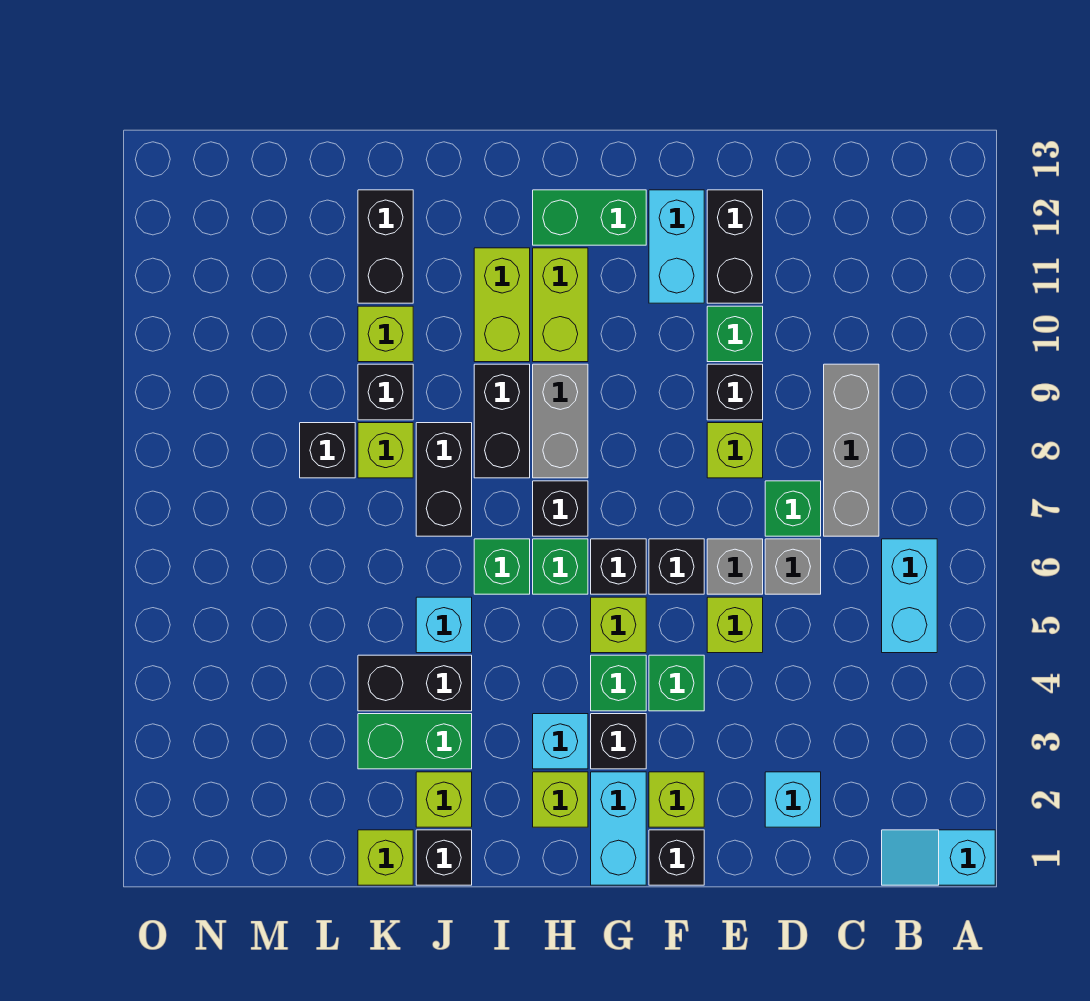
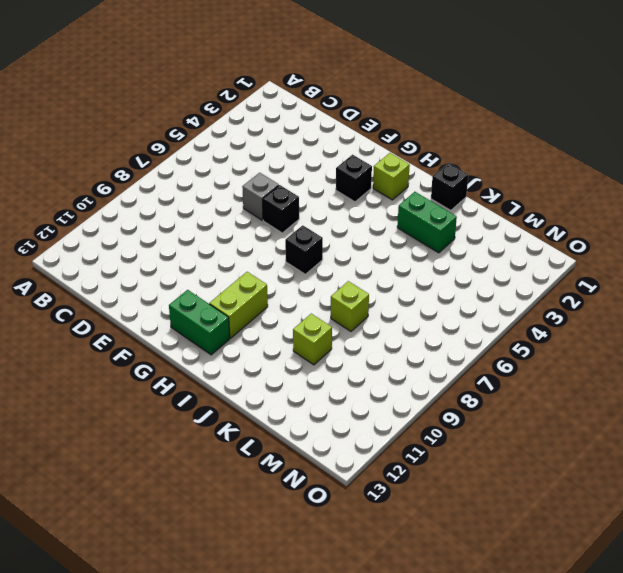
none -> cyan slope A1:B1 level 1 top A
none -> cyan brick B5:B6 level 1
none -> grey brick C7:C9 level 1
none -> cyan brick D2 level 1

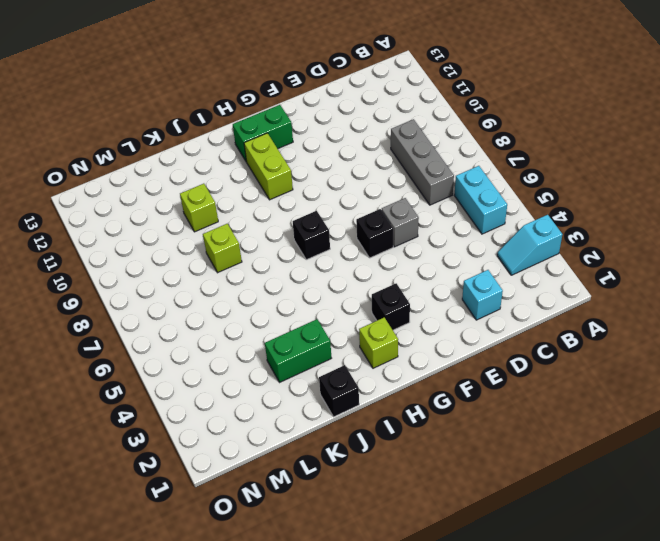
cyan slope A3:B3 level 1 top A -> cyan slope A1:B1 level 1 top A
none -> grey brick D6 level 1
none -> green brick D7 level 1
none -> lime brick E5 level 1
none -> lime brick E8 level 1

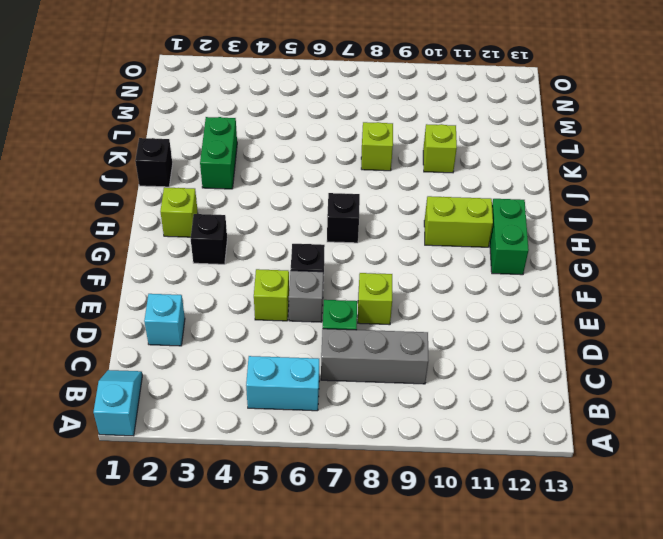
none -> grey brick D6 level 1
none -> black brick E9 level 1
none -> green brick E10 level 1
none -> black brick E11:E12 level 1

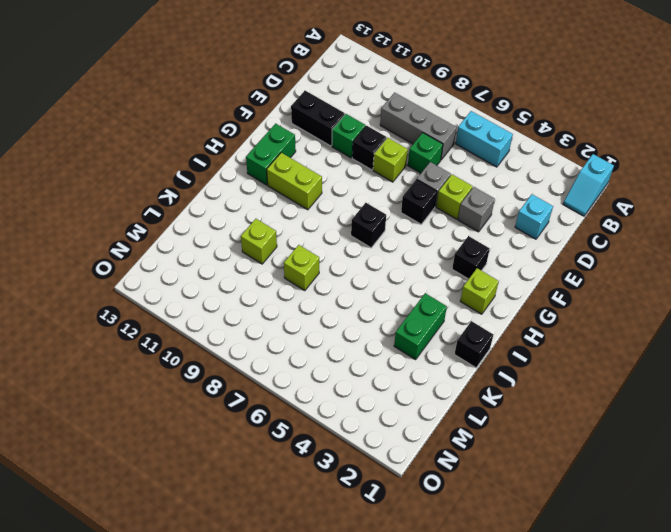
grey brick E4 level 1 -> grey brick D6 level 1
none -> black brick F1 level 1
none -> lime brick F2 level 1
none -> green brick F4 level 1
none -> cyan brick F11:F12 level 1

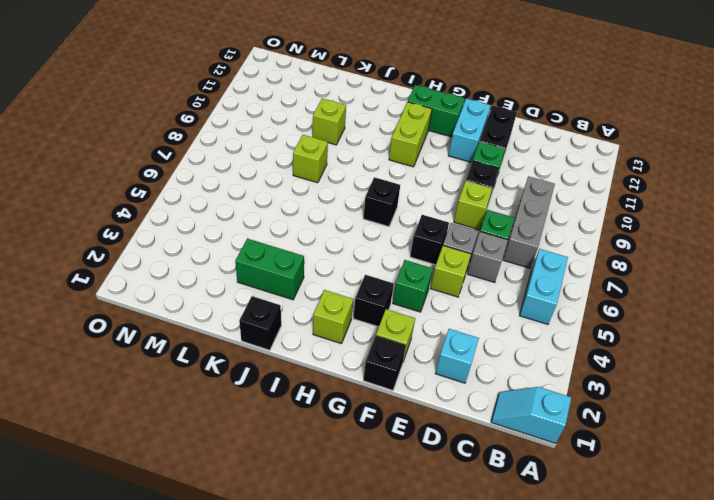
none -> cyan brick G1:G2 level 1
none -> green brick G4 level 1
none -> lime brick G5 level 1
none -> black brick G6 level 1

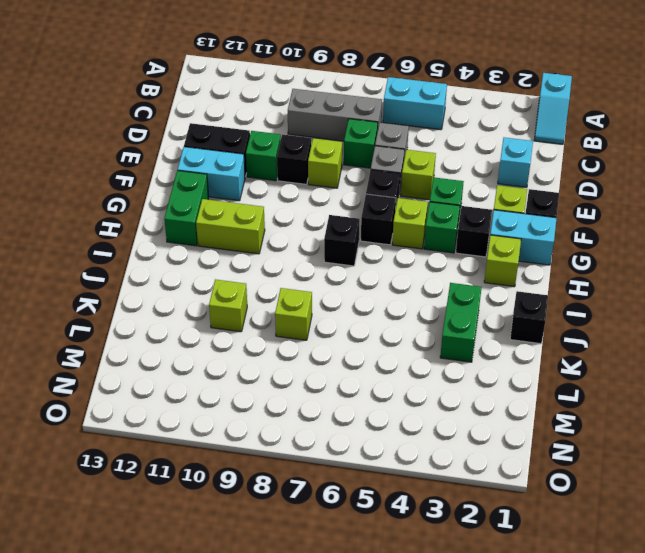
none -> cyan brick H3 level 1
none -> green brick H6 level 1
none -> grey brick H8:H9 level 1
none -> green brick I6 level 1

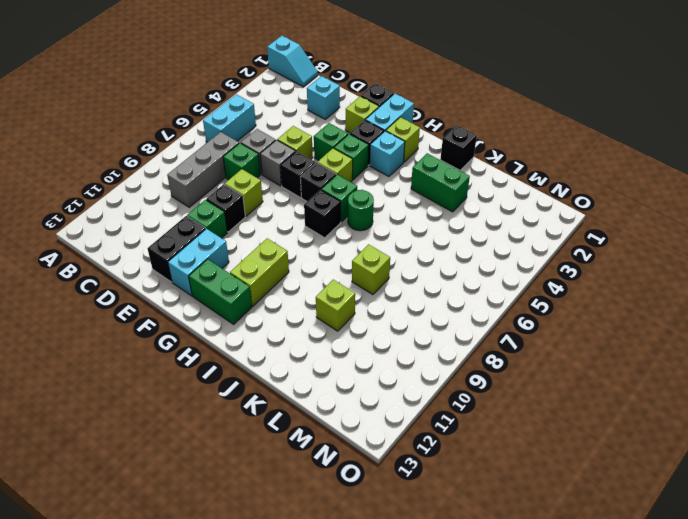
green round brick I6 level 1 -> green brick I6 level 1
none -> grey brick H8:H9 level 1
none -> black brick I8:I9 level 1
none -> lime brick I10:I11 level 1
none -> lime brick J2 level 1

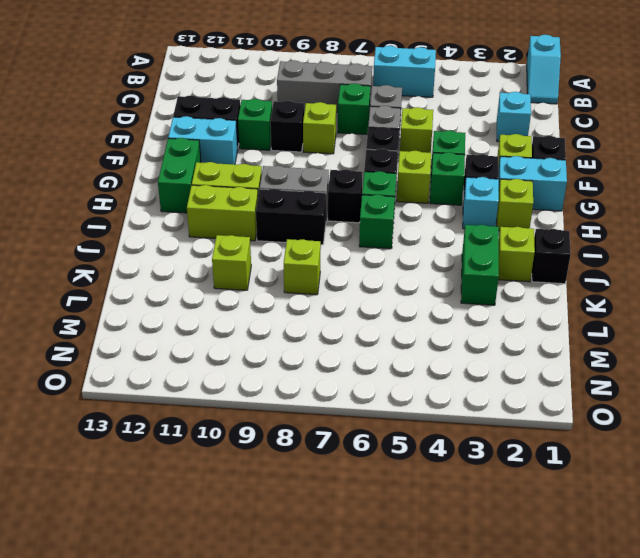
none -> black brick J4:K4 level 1
none -> cyan brick J5 level 1
none -> black brick J7:J8 level 1
none -> lime brick K1 level 1

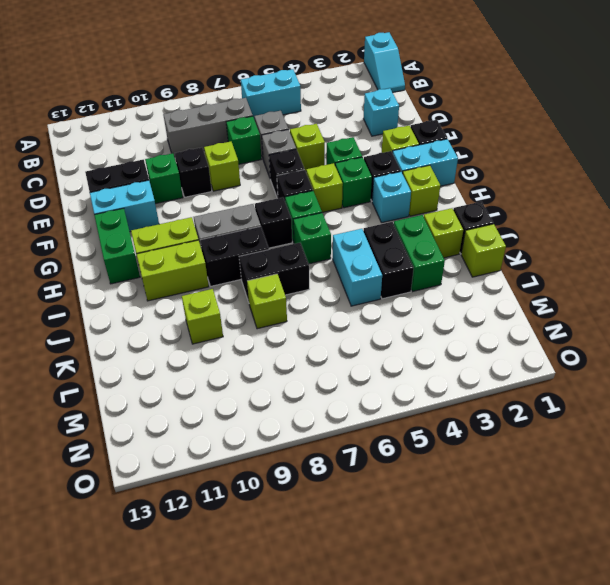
cyan brick J5:K5 level 1 -> cyan brick J5 level 1
none -> black brick K9 level 1
none -> black brick K11:K12 level 1
none -> black brick L8 level 1

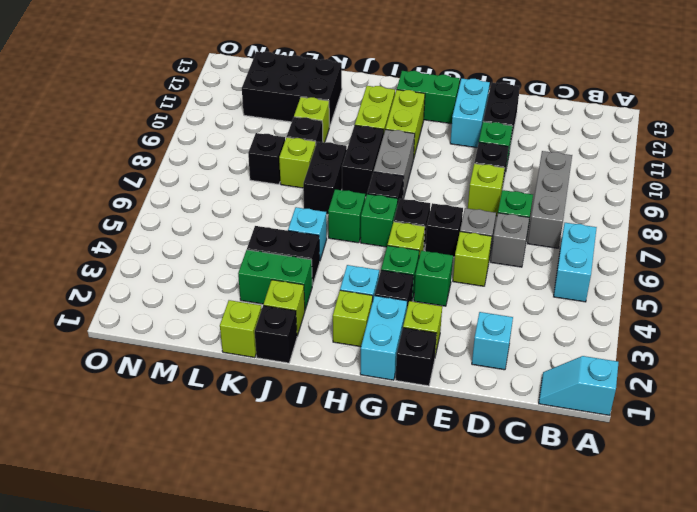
black brick K11:M12 level 1 -> black brick K11:K12 level 1

